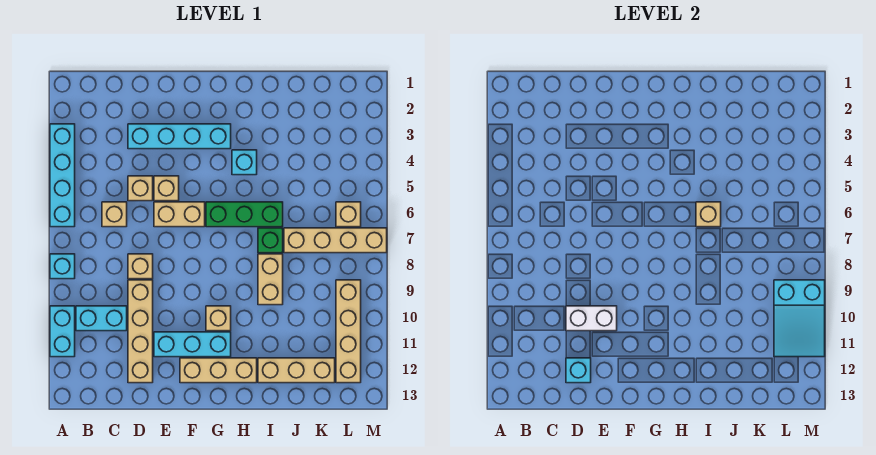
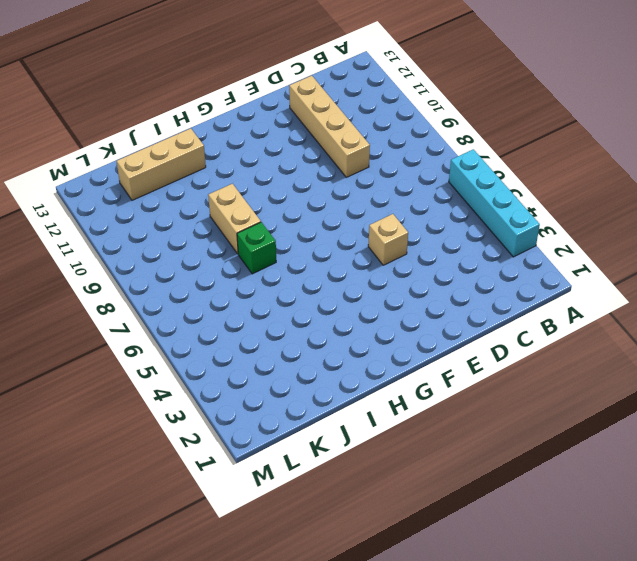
none -> cyan brick A8 level 1
none -> cyan brick A10:A11 level 1
none -> cyan brick B10:C10 level 1

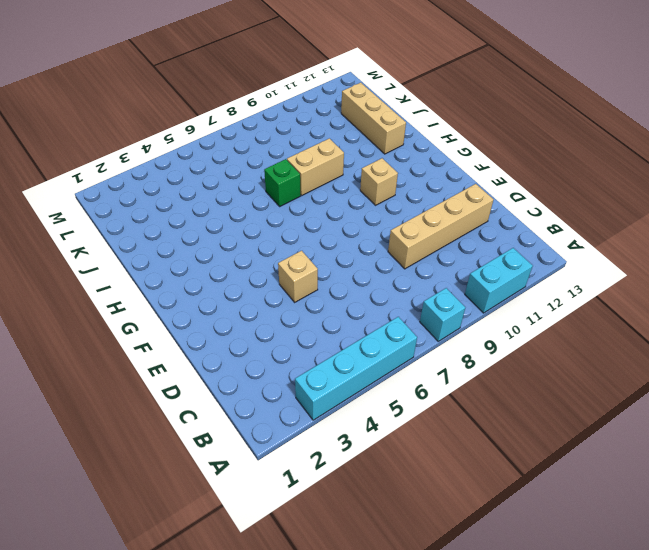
none -> cyan brick B10:C10 level 1
none -> tan brick C6 level 1
none -> cyan brick D3:G3 level 1

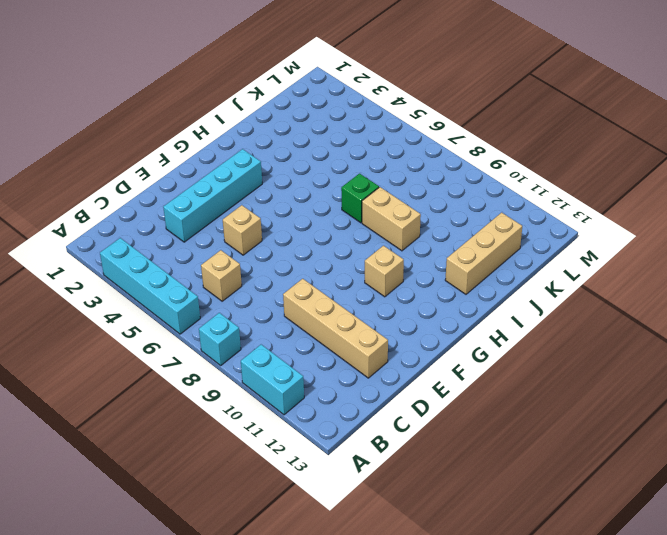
none -> cyan brick B10:C10 level 1
none -> tan brick D5 level 1
none -> tan brick D8 level 1

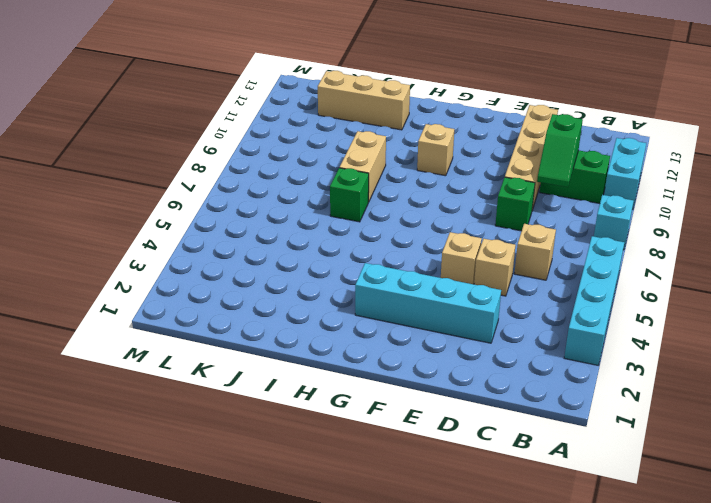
green brick B10:C10 level 1 -> cyan brick B10:C10 level 1
green slope C9:C10 level 2 top 10 -> none
green brick D8 level 1 -> tan brick D8 level 1
none -> tan brick E6:F6 level 1
none -> cyan brick E11:G11 level 1
none -> tan brick F12:H12 level 1

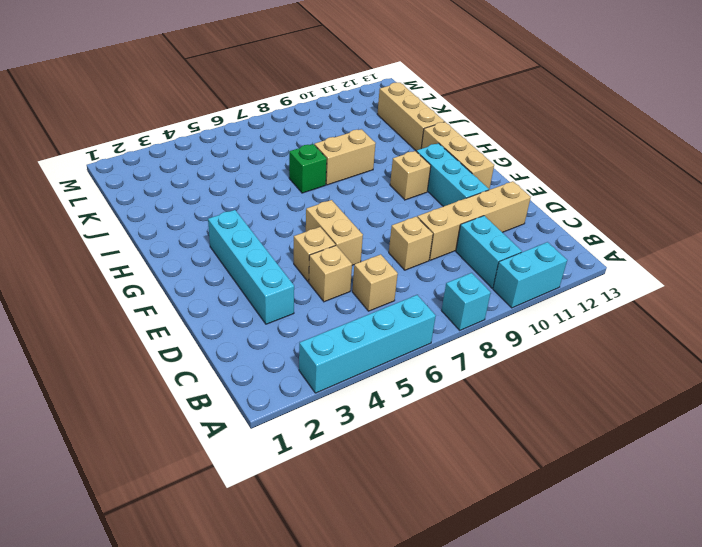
none -> green brick G6:I6 level 1
none -> cyan brick H4 level 1
none -> tan brick J7:M7 level 1

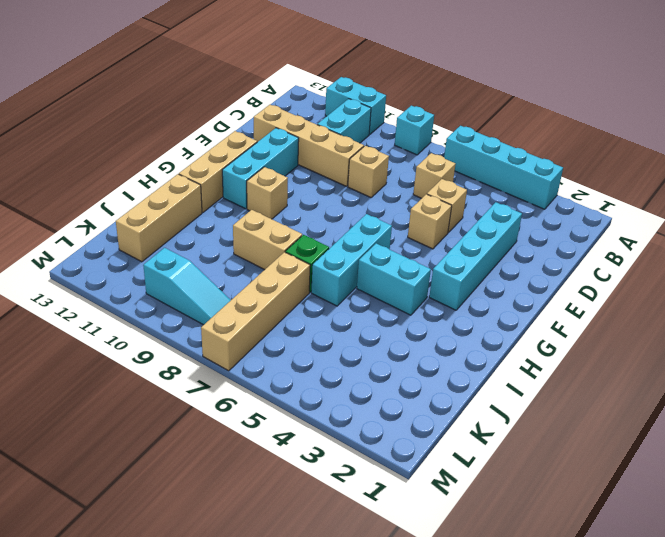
cyan brick G6:I6 level 1 -> green brick G6:I6 level 1
cyan brick H4:H5 level 1 -> cyan brick H4 level 1
cyan slope L8:L10 level 1 top 10 -> tan brick L9:L12 level 1
none -> tan brick E6:F6 level 1
none -> tan brick L6 level 1
none -> white brick D10:E10 level 2

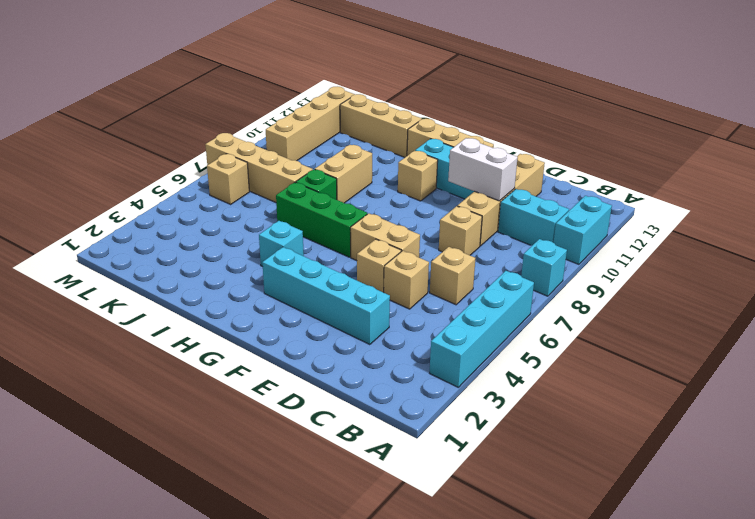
none -> cyan brick D12 level 2
none -> tan brick I6 level 2
none -> cyan slope L9:M11 level 2 top 9

